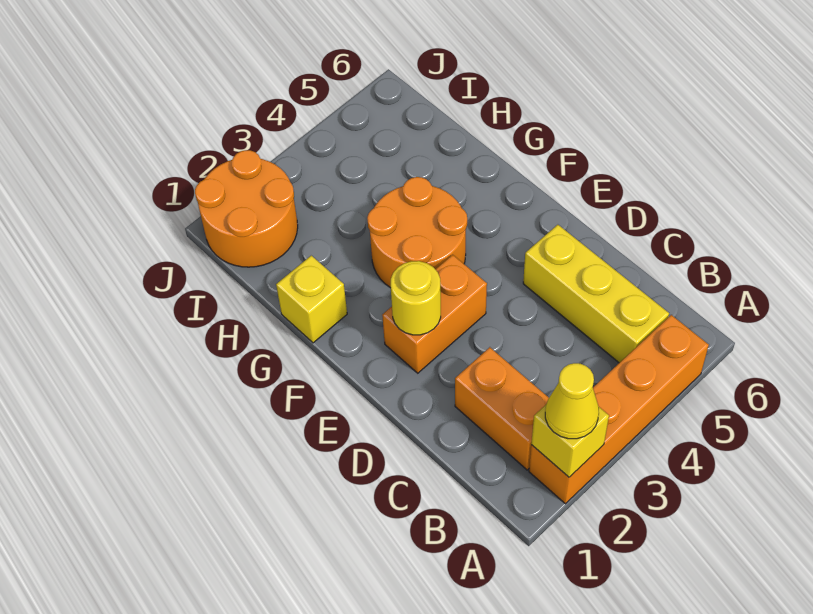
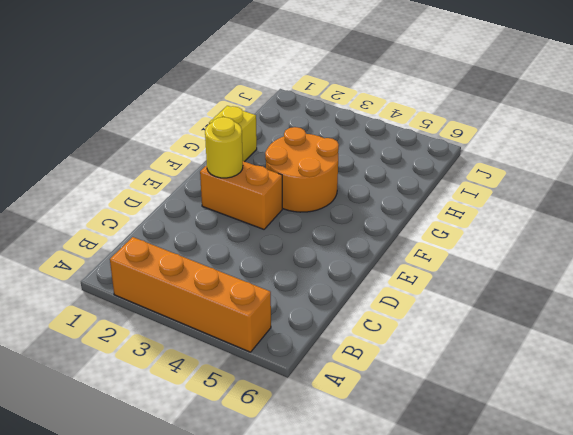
none -> orange brick B2:C2 level 1
none -> yellow brick B5:D5 level 1

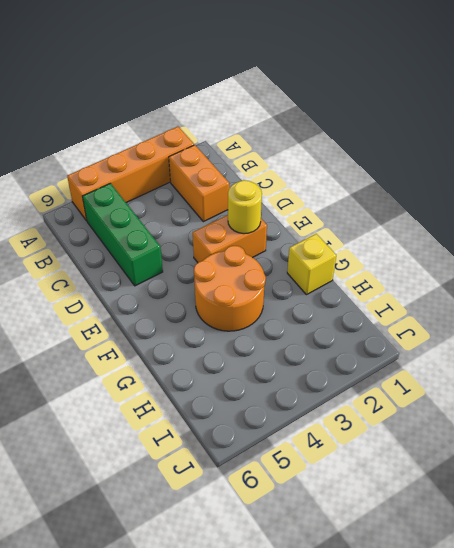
green brick B5:D5 level 1 -> yellow brick B5:D5 level 1
none -> orange round brick I1:J2 level 1
none -> yellow brick A2 level 2

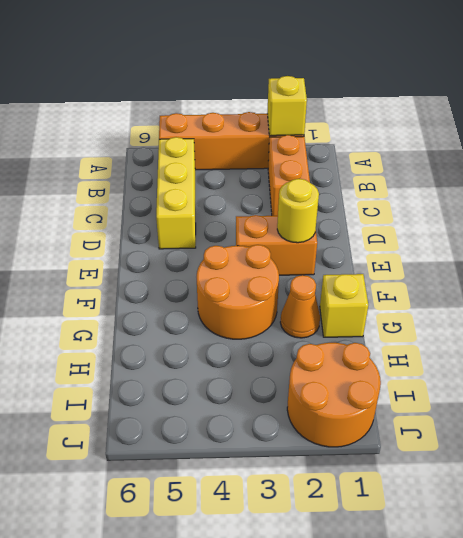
orange cone G2 level 1 -> none
none -> yellow cone A2 level 3

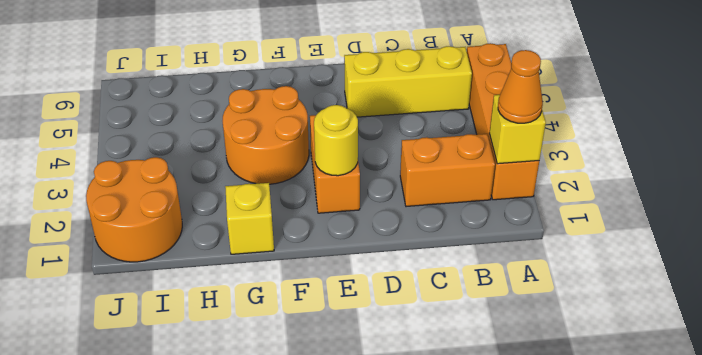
orange cone A2 level 3 -> yellow cone A2 level 3

